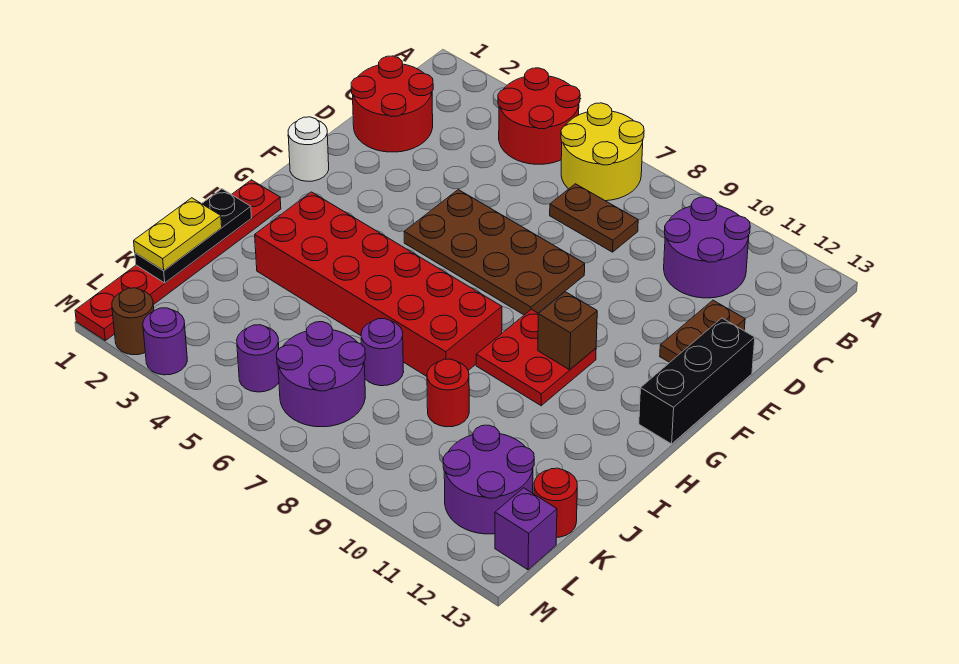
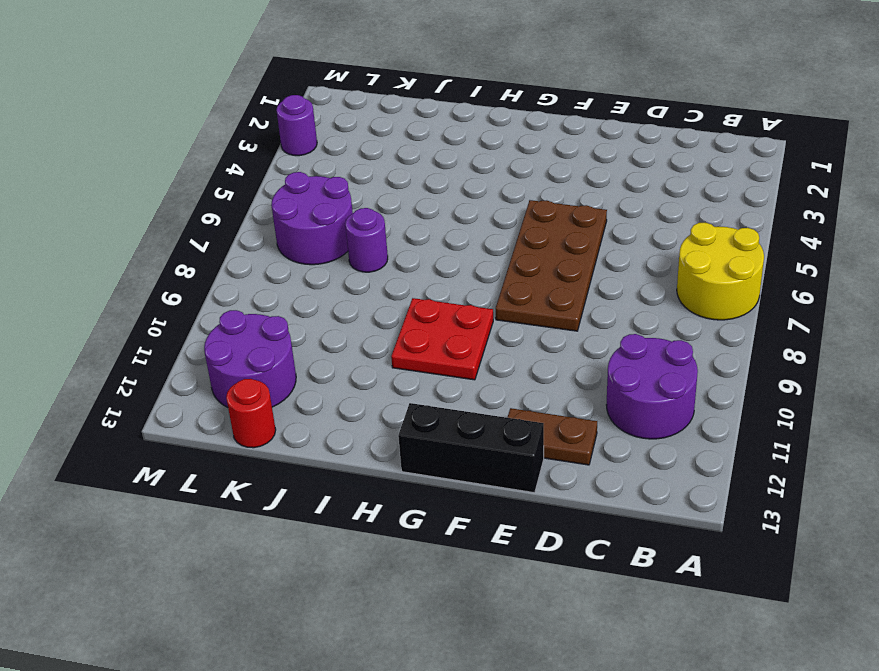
none -> red round brick A4:B5 level 1
none -> red round brick C1:D2 level 1
none -> brown plate C7:C8 level 1

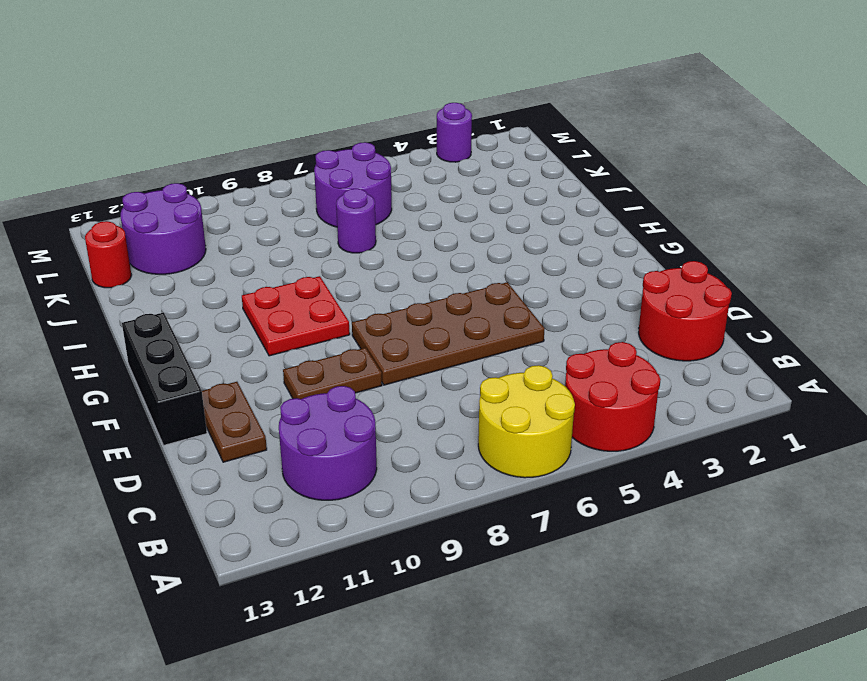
brown plate E9:E10 level 1 -> brown plate C7:C8 level 1
none -> white round brick F1 level 1
none -> red plate H1:M1 level 1
none -> red brick H3:I8 level 1

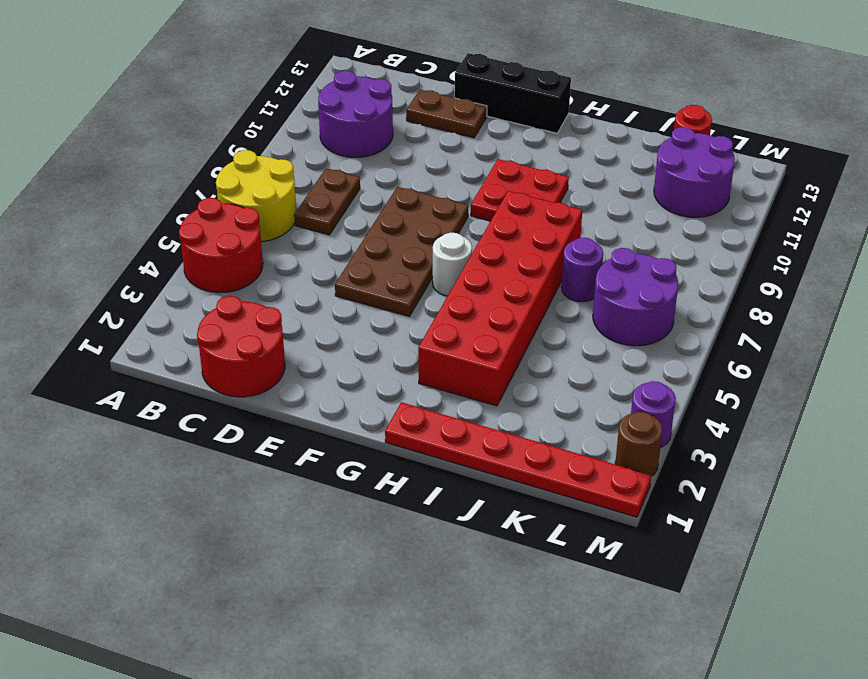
white round brick G6 level 1 -> white round brick F1 level 1
none -> red round brick J9 level 1
none -> purple round brick L5 level 1
none -> purple brick L13 level 1

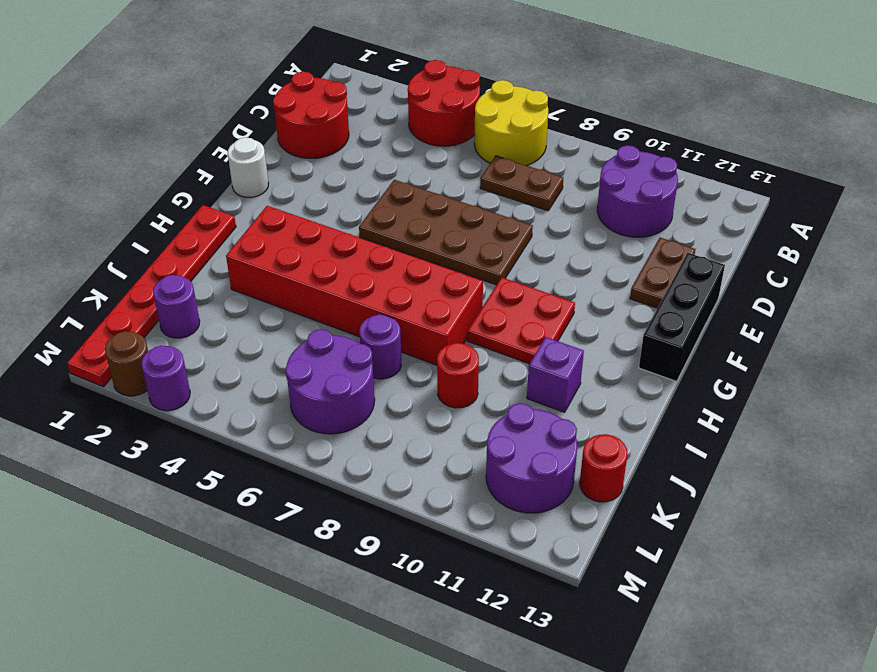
purple brick I11 level 1 -> purple brick L13 level 1
purple round brick K2 level 1 -> purple round brick L5 level 1
none -> brown brick G10 level 2
none -> black plate I1:K1 level 2
none -> yellow plate J1:K1 level 3

